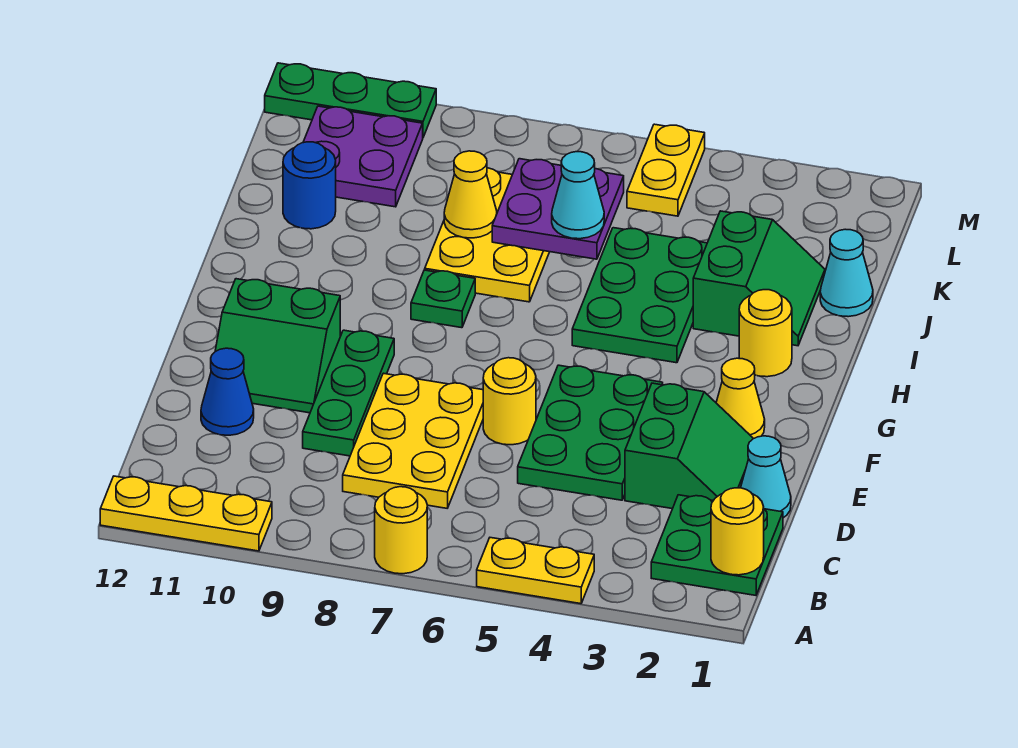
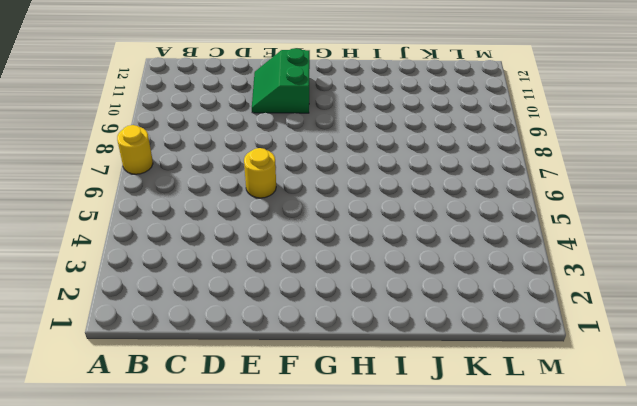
none -> yellow plate A4:A5 level 1
none -> yellow plate A10:A12 level 1
none -> green plate B1:C2 level 1

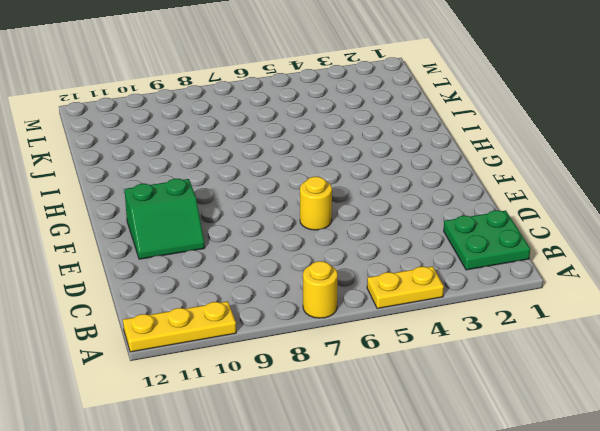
none -> yellow plate C7:E8 level 1
none -> cyan cone D1 level 1
none -> green slope D2:E3 level 1 top 3

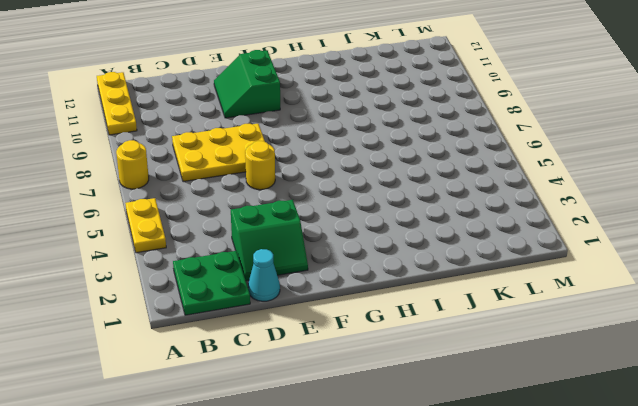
none -> green plate D4:F5 level 1
none -> green plate D9:F9 level 1
none -> blue cone D11 level 1

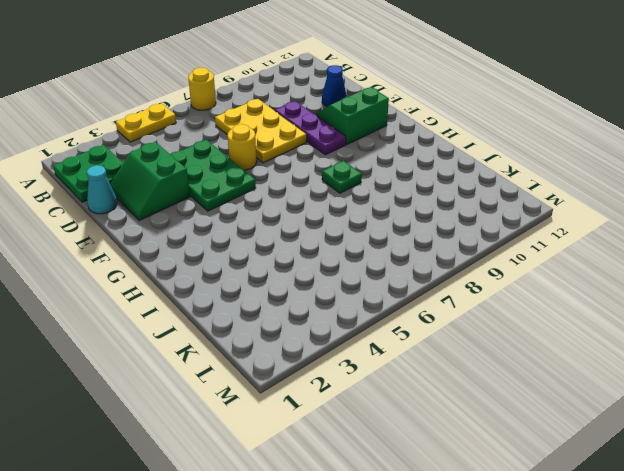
purple plate D9:F9 level 1 -> green plate D9:F9 level 1
none -> yellow plate A10:A12 level 1
none -> yellow cone F2 level 1
none -> yellow round brick H2 level 1

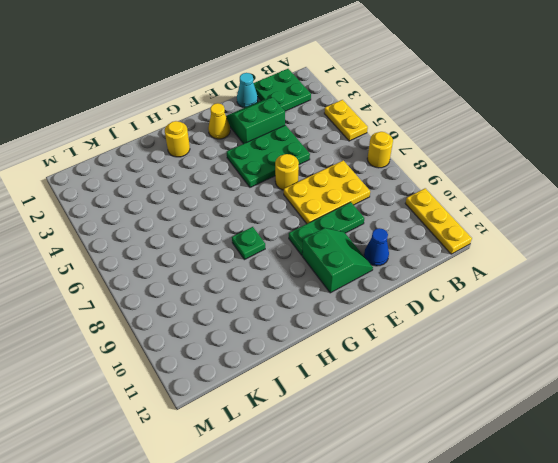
none -> green plate H4:J5 level 1
none -> green slope I2:J3 level 1 top 3
none -> yellow plate I7:K8 level 1

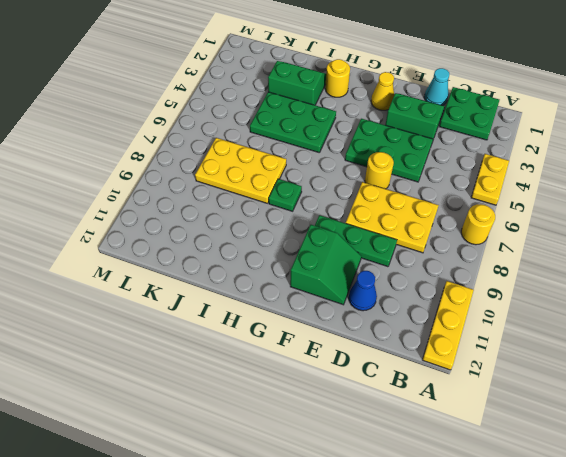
none -> cyan cone J1 level 1
none -> blue round brick J11 level 1
none -> purple plate K10:L11 level 1

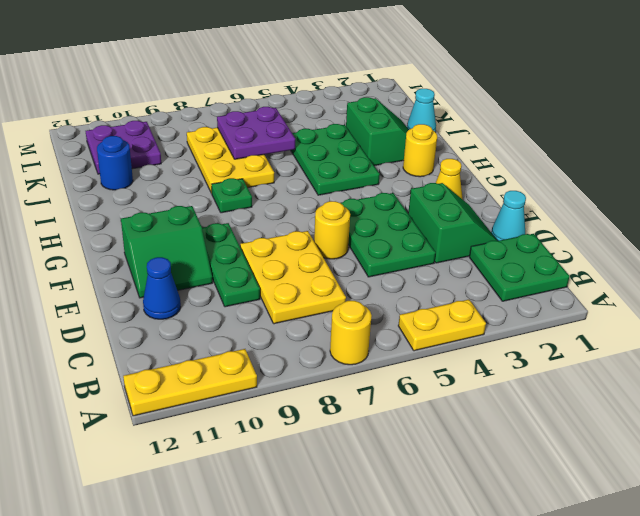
none -> yellow plate L5:M5 level 1
none -> green plate M10:M12 level 1
none -> yellow round brick B1 level 2

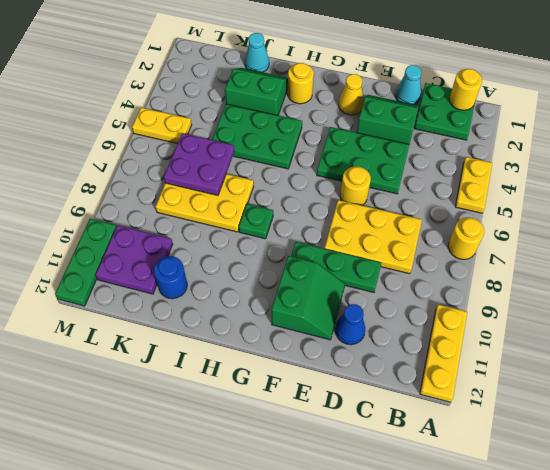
none -> yellow cone J8 level 2
none -> cyan cone J6 level 3

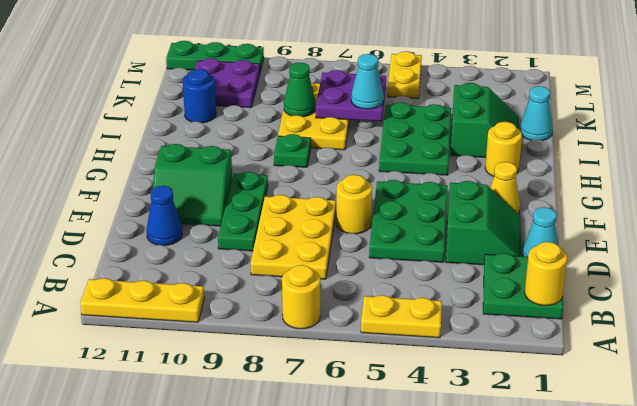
green cone J8 level 2 -> yellow cone J8 level 2

